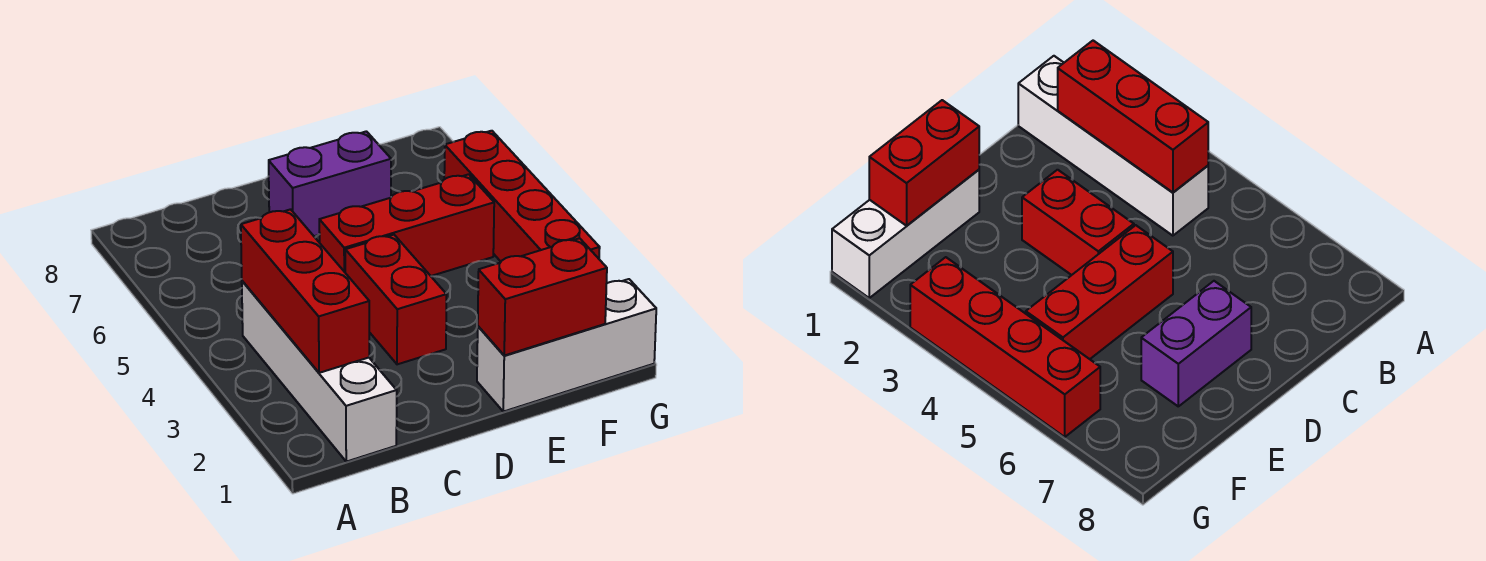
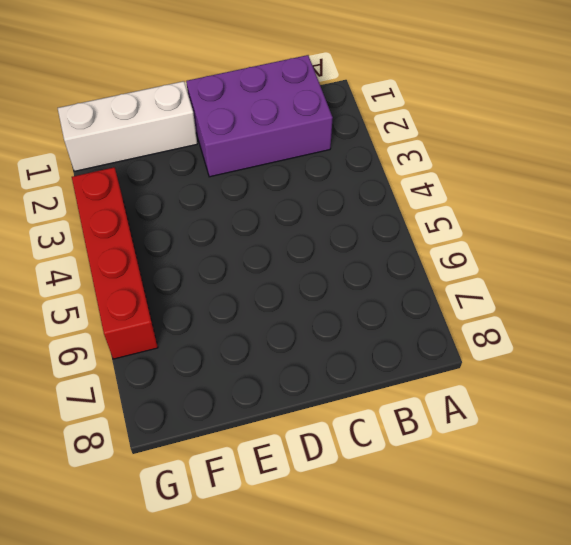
purple brick B1:D2 level 1 -> white brick B1:B4 level 1
none -> red brick D3:D4 level 1
none -> red brick D5:F5 level 1

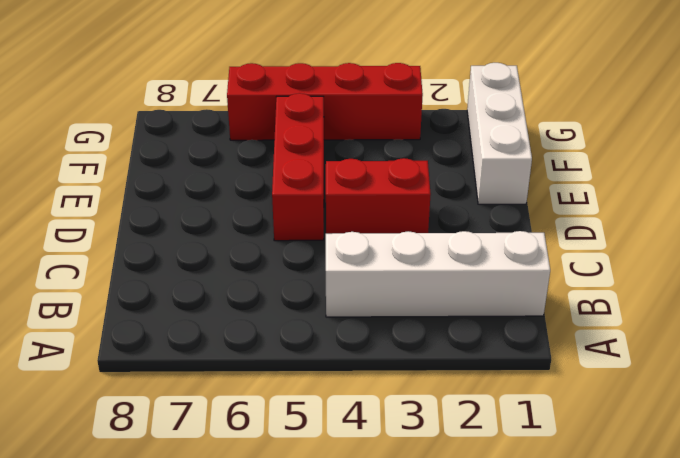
none -> purple brick D7:E7 level 1
none -> red brick B2:B4 level 2

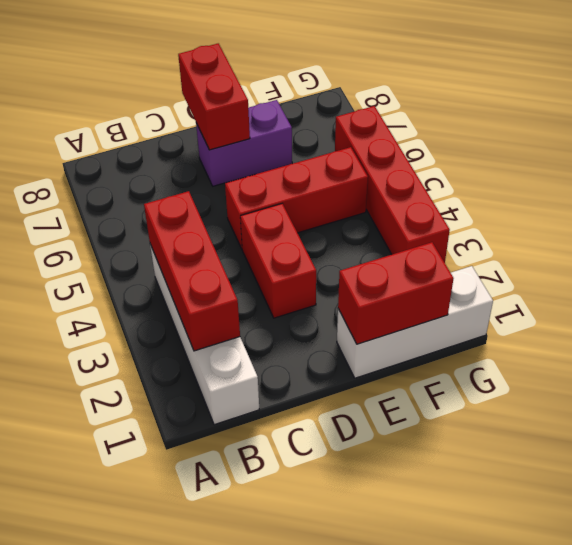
red brick D7:D8 level 2 -> none

